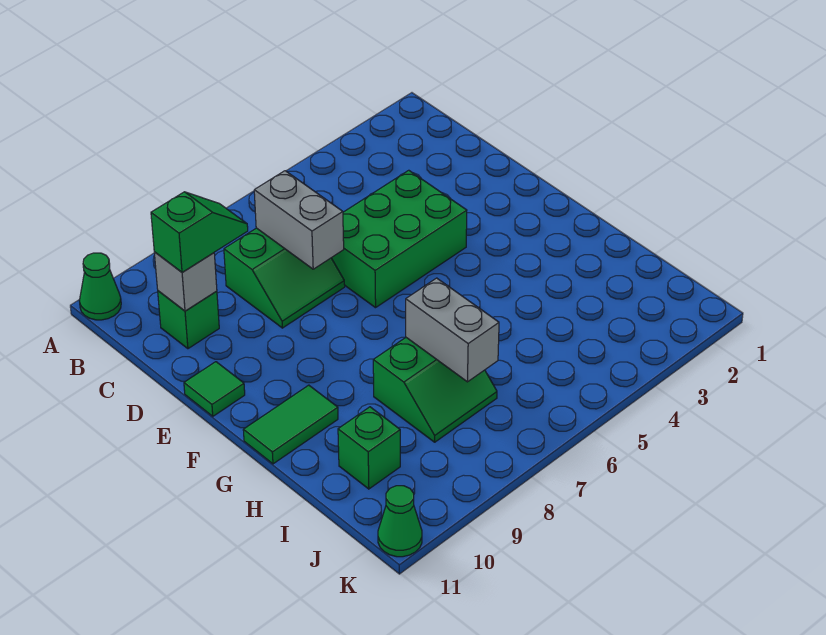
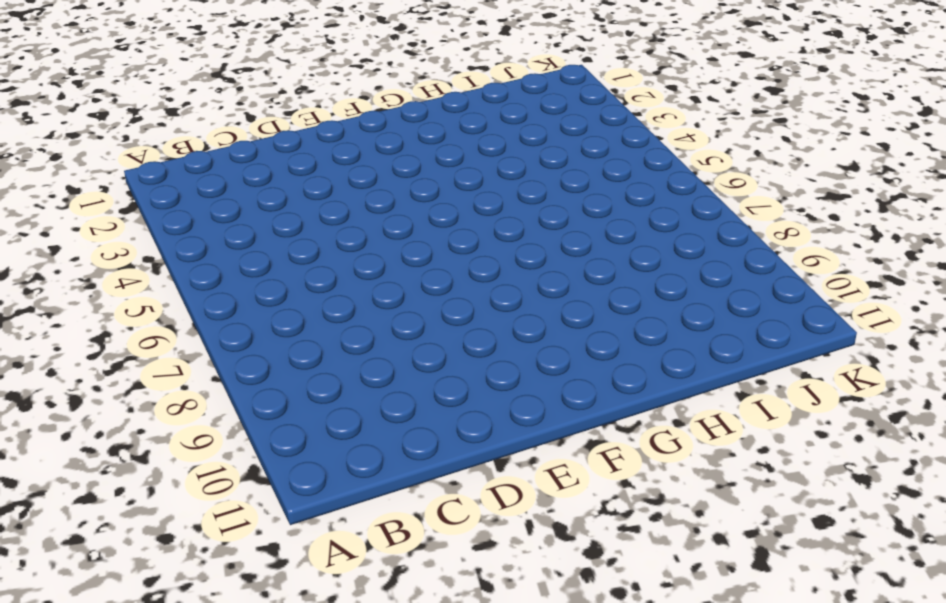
none -> green cone A11 level 1
none -> green slope C7:D8 level 1 top C
none -> green brick C10 level 1

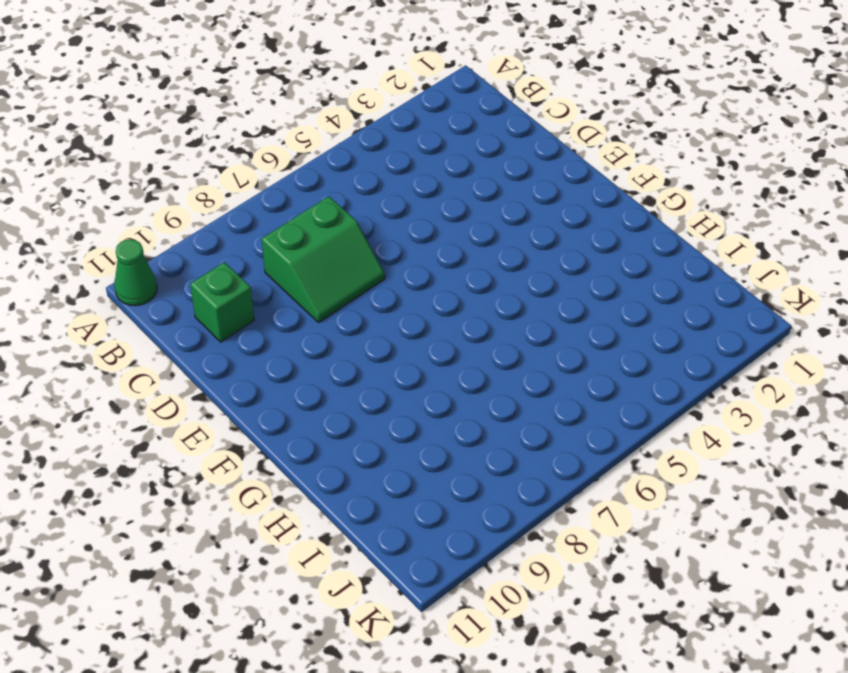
none -> green brick D4:E6 level 1
none -> green tile E11 level 1
none -> green tile G10:G11 level 1

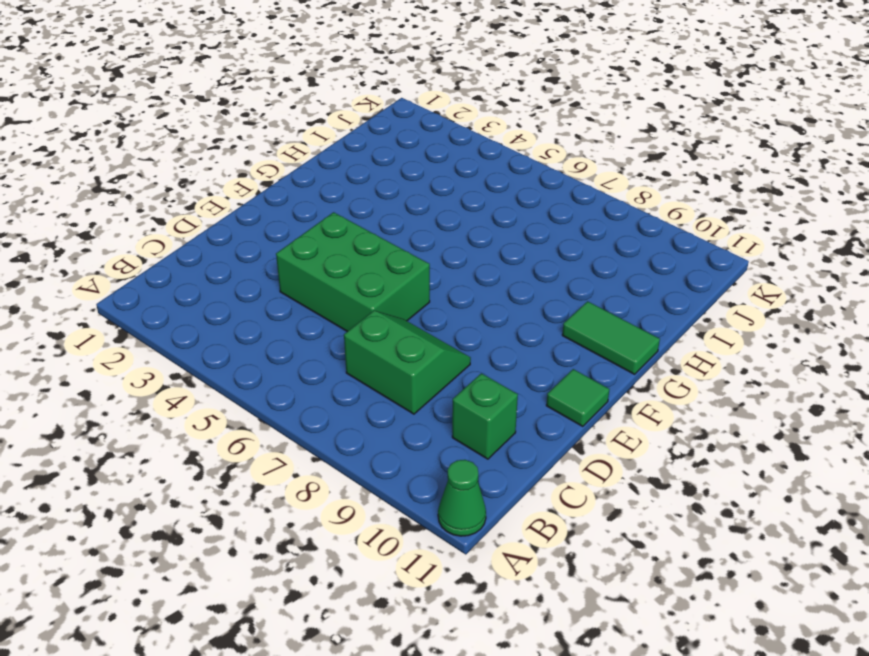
none -> green slope H7:I8 level 1 top H
none -> green brick I10 level 1
none -> green cone K11 level 1

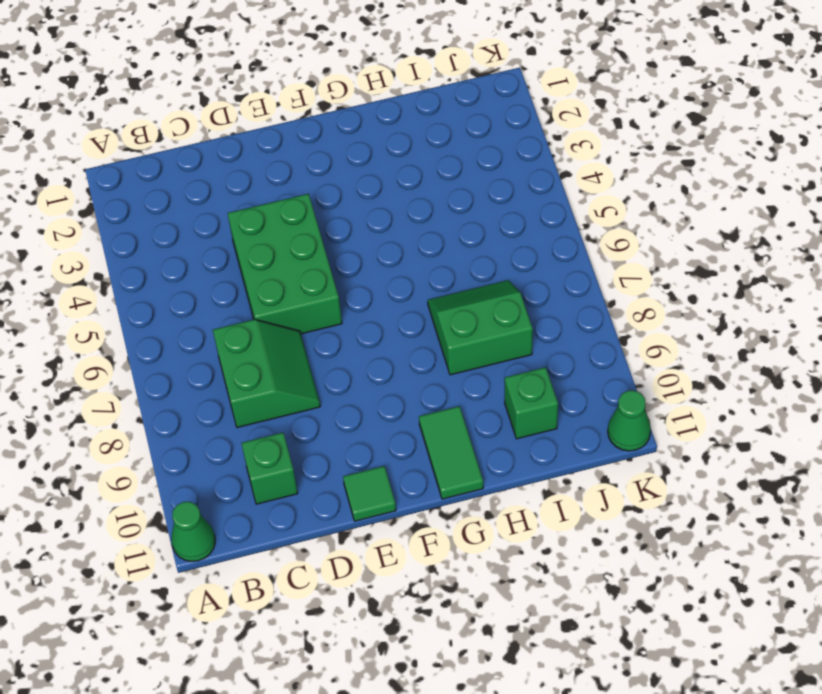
green slope H7:I8 level 1 top 8 -> green slope H7:I8 level 1 top H
none -> grey brick C7:D7 level 2
none -> grey brick C10 level 2
none -> grey brick H7:I7 level 2

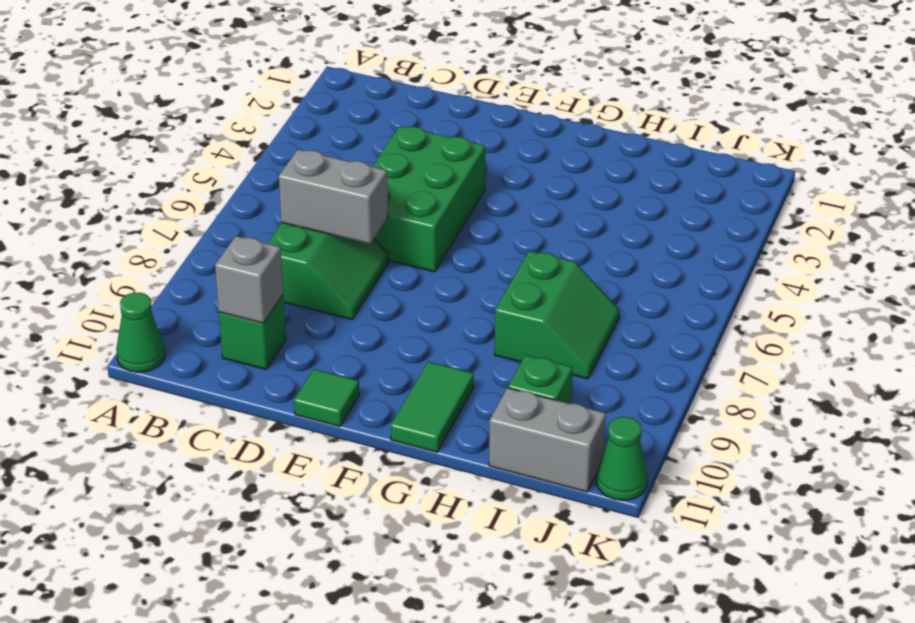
grey brick I11:J11 level 1 -> grey brick H7:I7 level 2
none -> green slope C9:C10 level 3 top 10

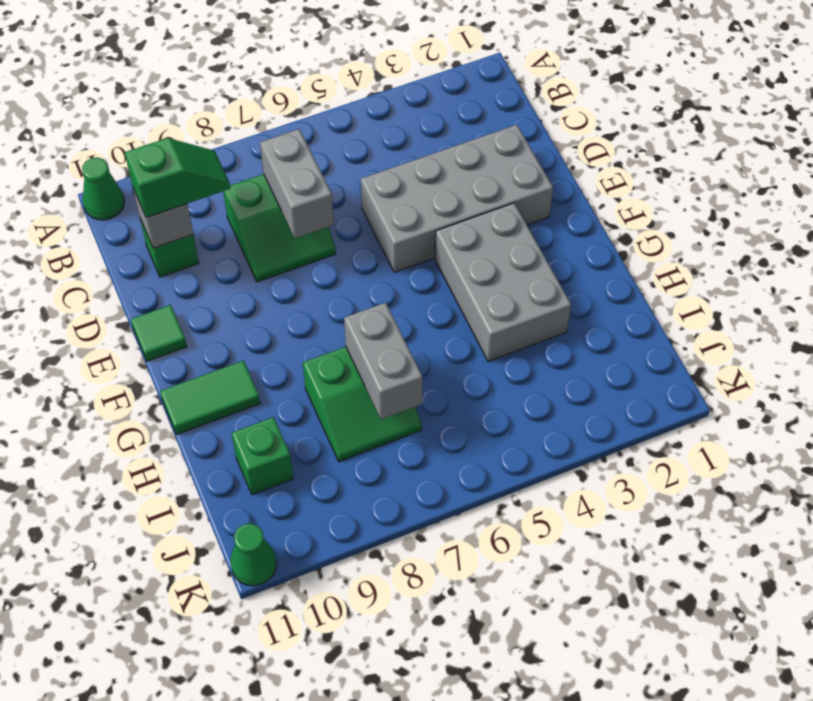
grey brick D2:E5 level 1 -> green brick D4:E6 level 1
grey brick F3:H4 level 1 -> none

